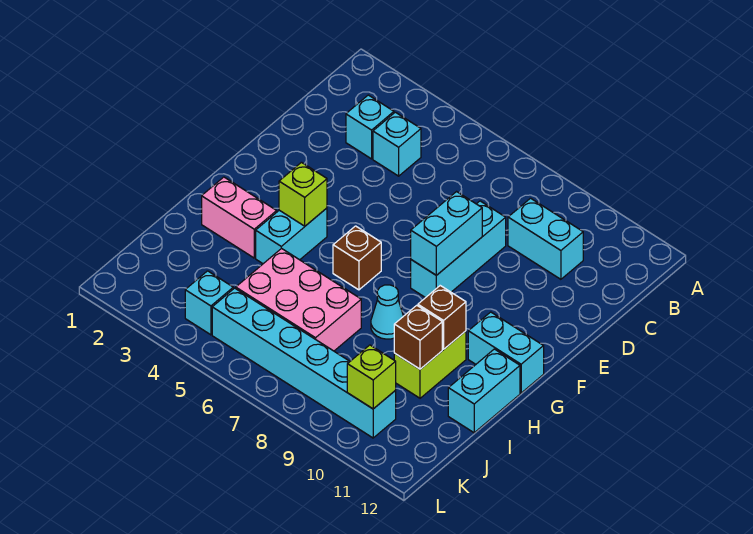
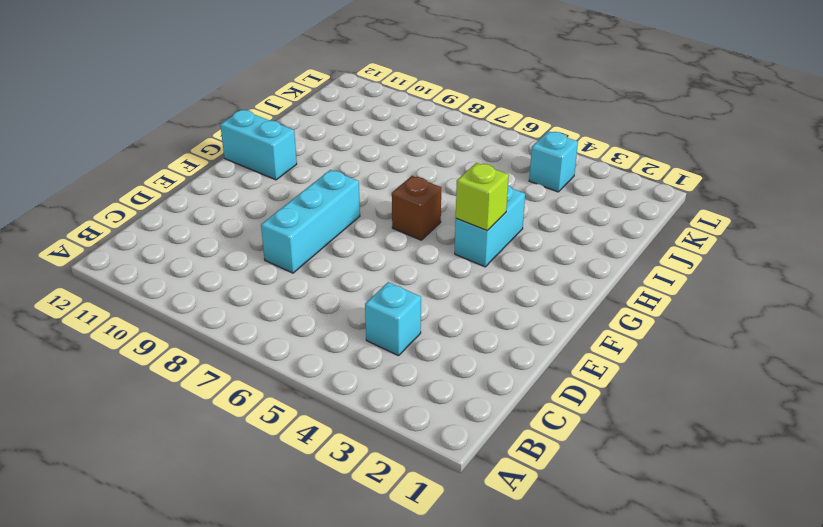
none -> cyan brick C3 level 1
none -> cyan brick C9:C10 level 1
none -> pink brick H2:H3 level 1

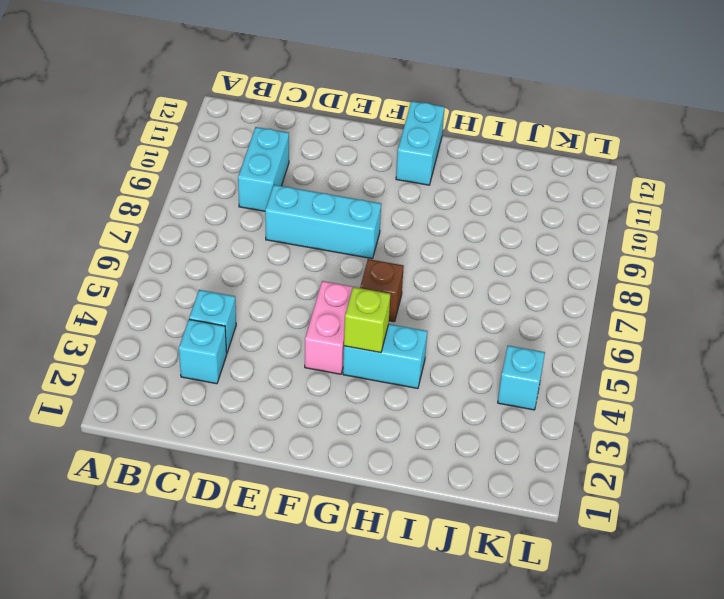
pink brick F4:F5 level 1 -> pink brick H2:H3 level 1
none -> cyan cone H8 level 1
none -> lime brick H10:I10 level 1
none -> cyan brick H12:I12 level 1

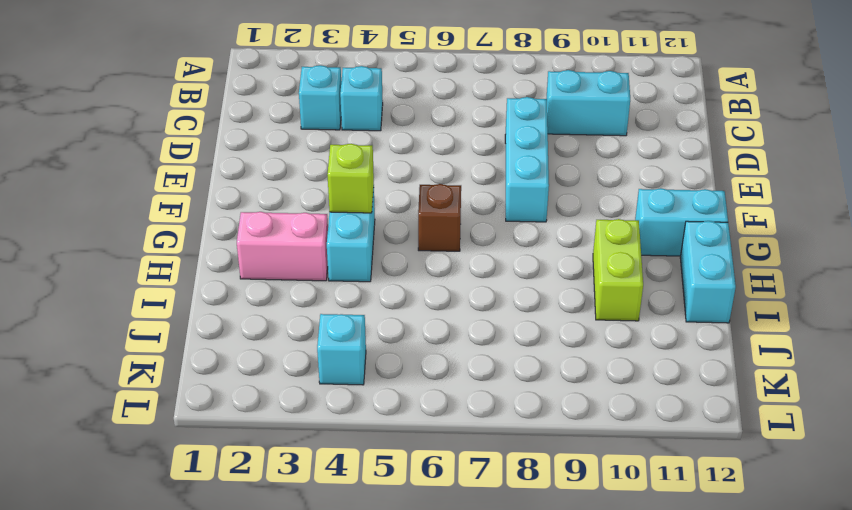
none -> cyan cone H8 level 1
none -> pink brick I5:J7 level 1
none -> cyan brick K5:K10 level 1

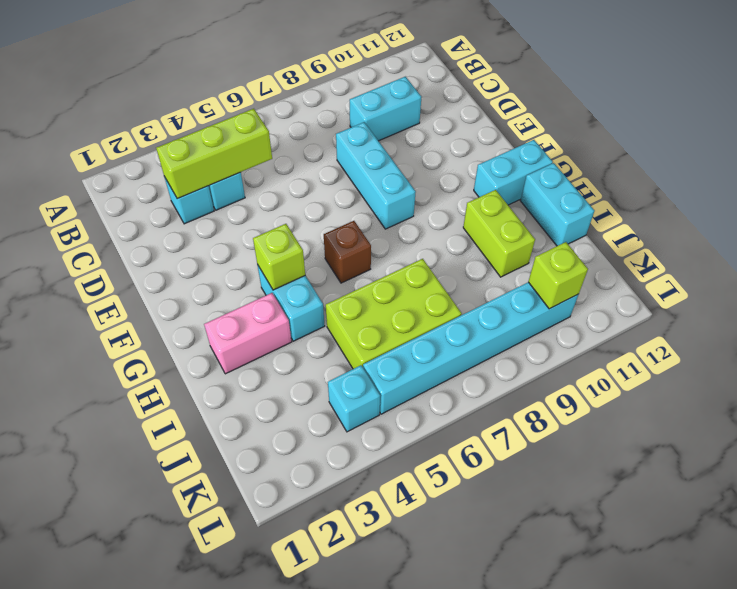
lime brick C3:C5 level 2 -> none
lime brick I5:J7 level 1 -> pink brick I5:J7 level 1
none -> cyan cone H8 level 1
none -> cyan brick E8:F8 level 2
none -> brown brick H10 level 2

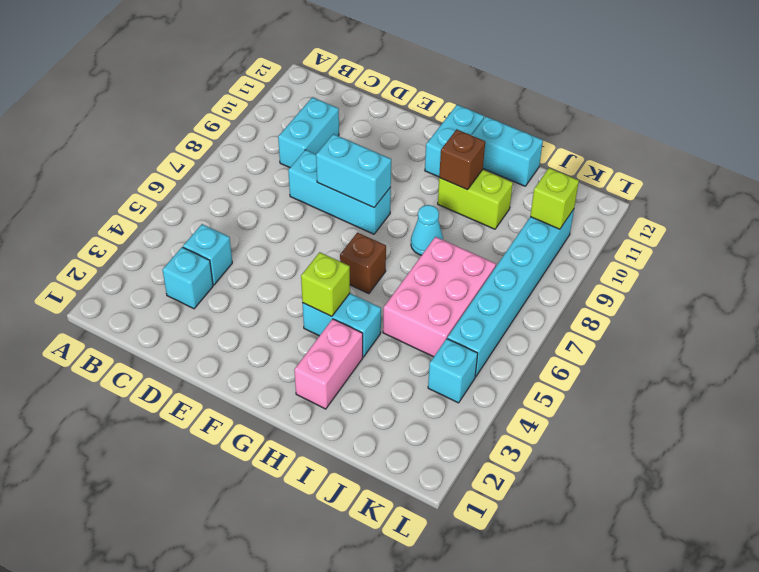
none -> brown brick I10 level 2

